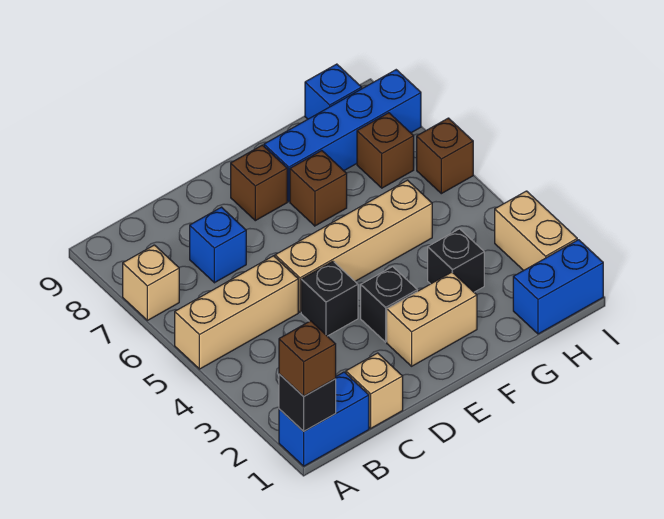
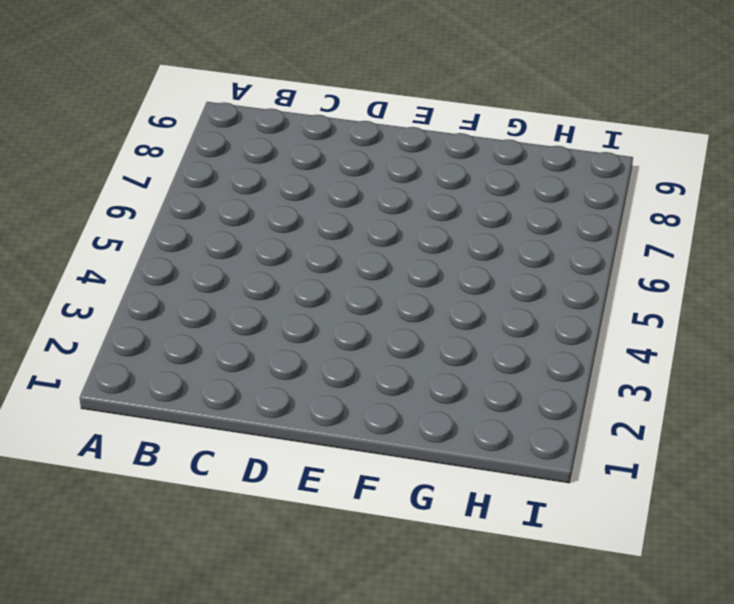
none -> blue brick A1:B1 level 1
none -> tan brick A5:C5 level 1
none -> tan brick A7 level 1

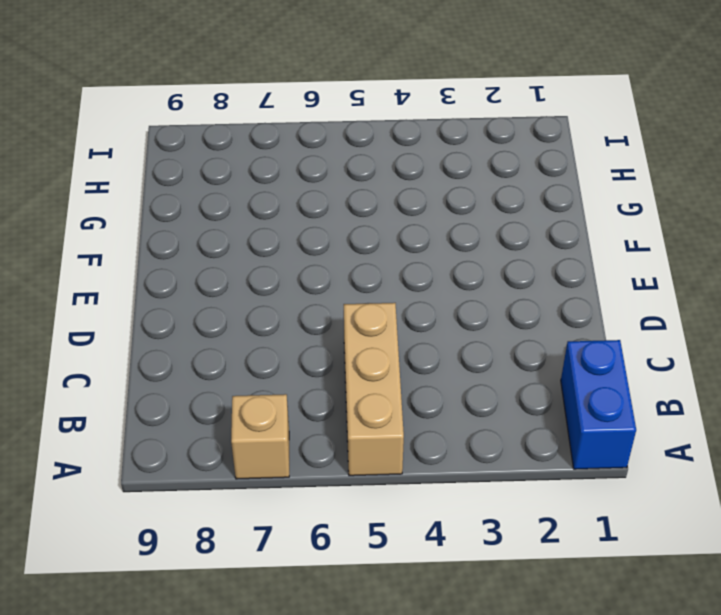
none -> tan brick C1 level 1
none -> blue brick C7 level 1
none -> black brick D4 level 1

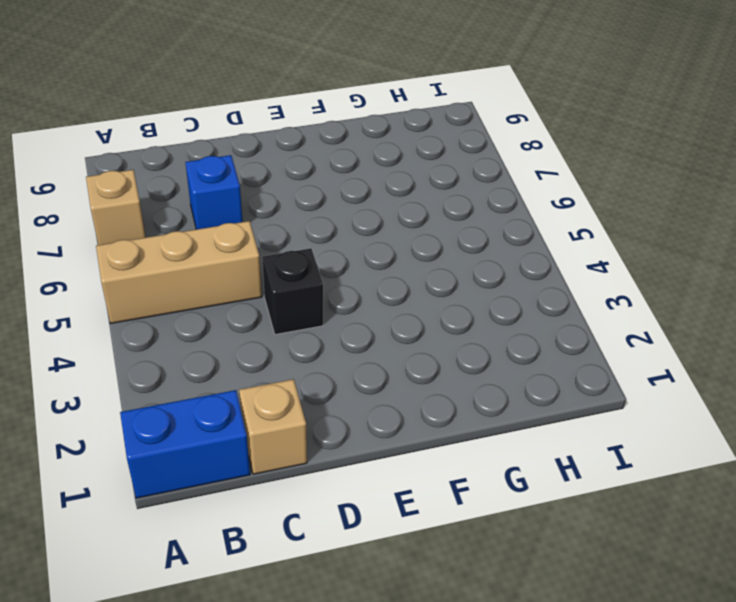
none -> tan brick D5:G5 level 1
none -> tan brick E2:F2 level 1
none -> black brick E3 level 1

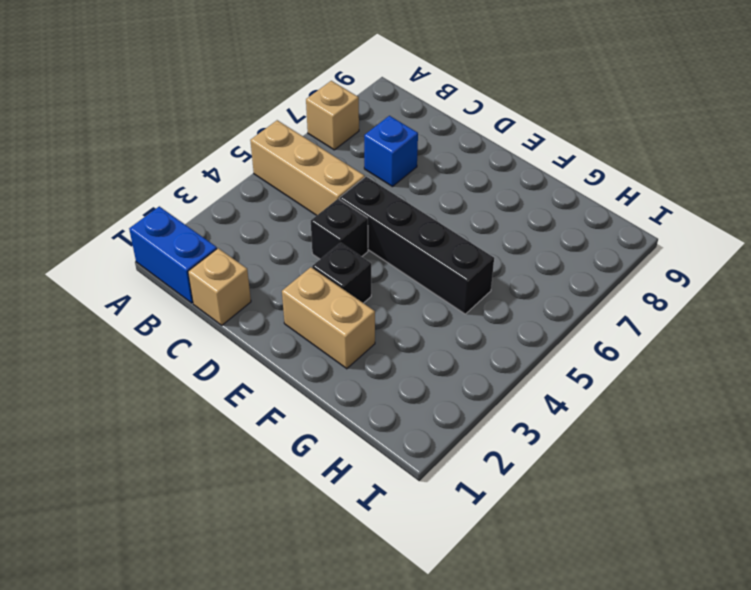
black brick D5:G5 level 1 -> tan brick D5:G5 level 1
none -> brown brick E8 level 1
none -> brown brick F7 level 1
none -> blue brick F8:I8 level 1

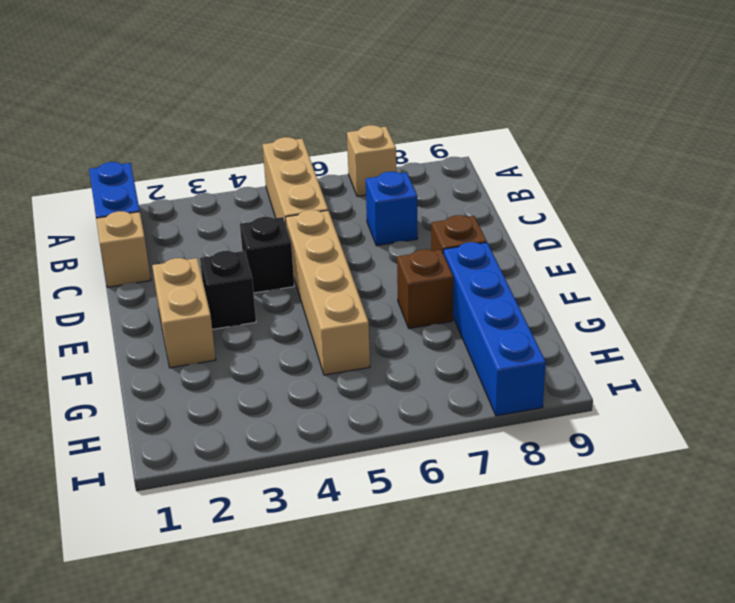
none -> black brick G3 level 1
none -> blue brick H1:I1 level 1
none -> brown brick H7 level 1

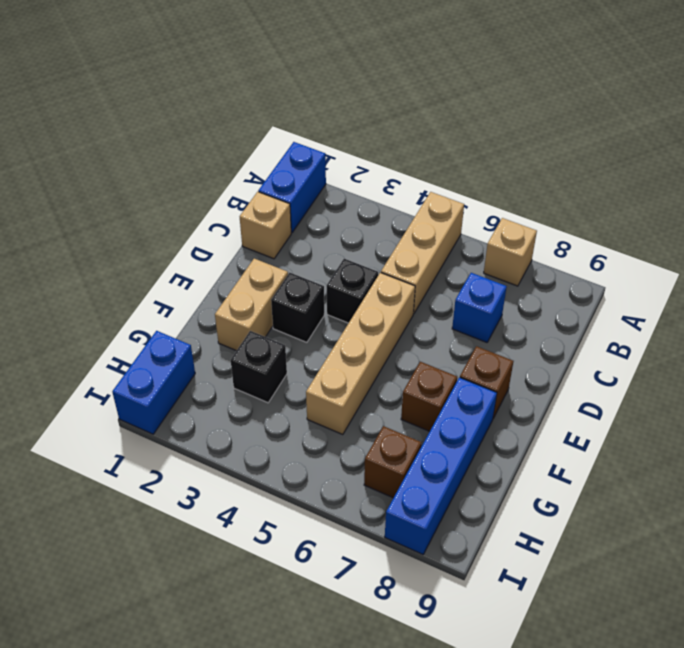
none -> blue brick H9 level 1
none -> tan brick I2:I3 level 1
none -> brown brick I6 level 1

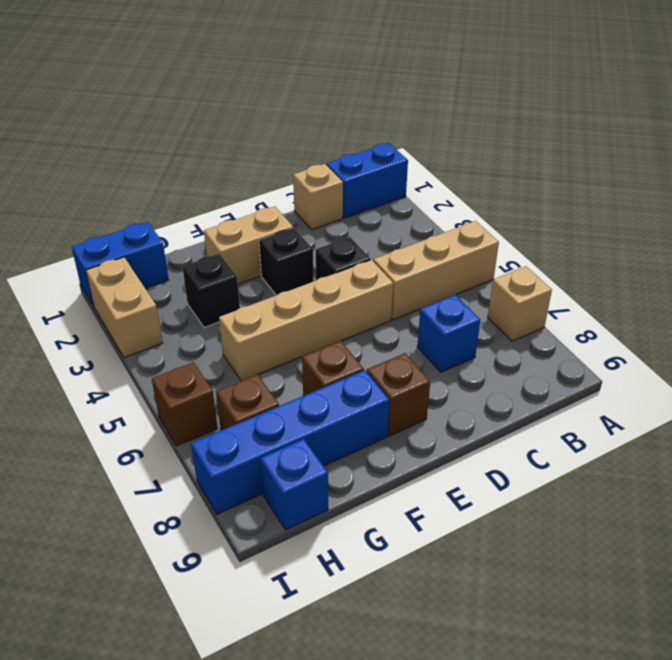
none -> black brick A1 level 2
none -> brown brick A1 level 3

